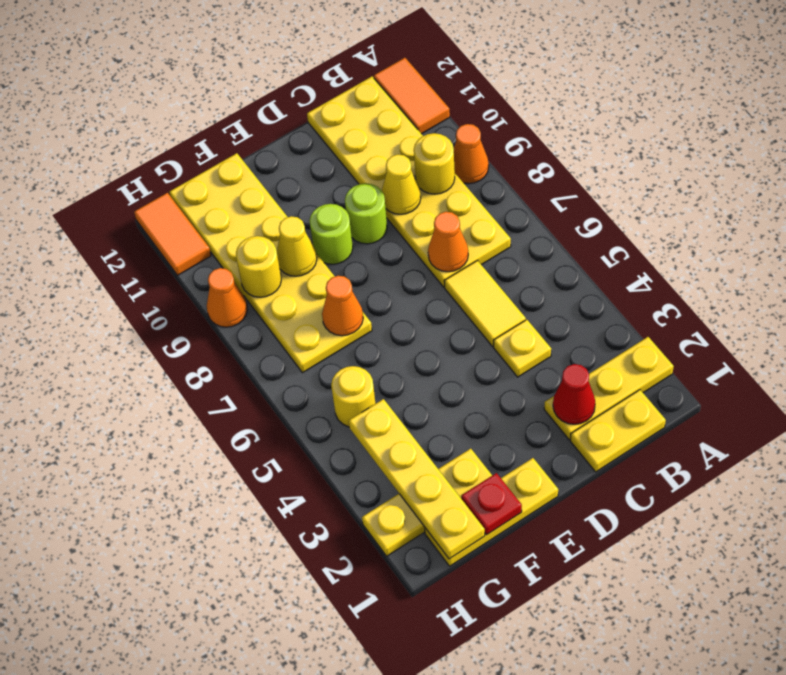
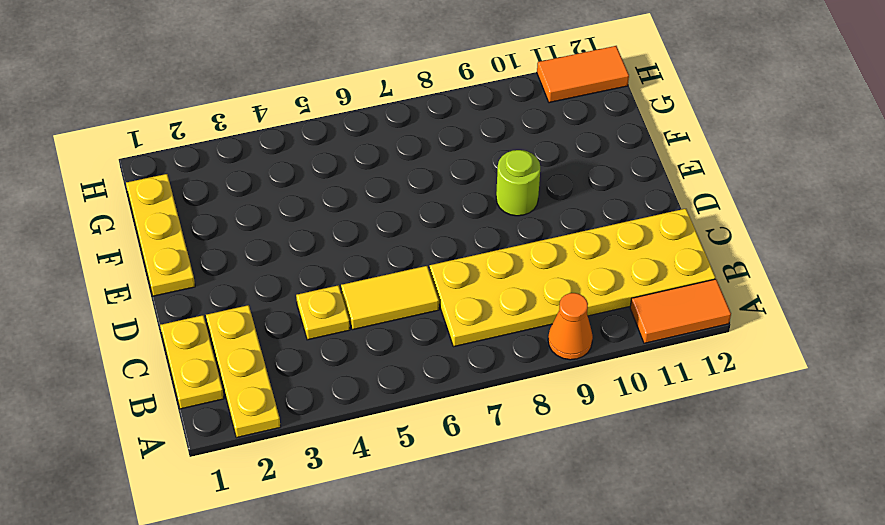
none -> lime round brick D9 level 1
none -> yellow plate F2:H2 level 1
none -> yellow plate F7:G12 level 1

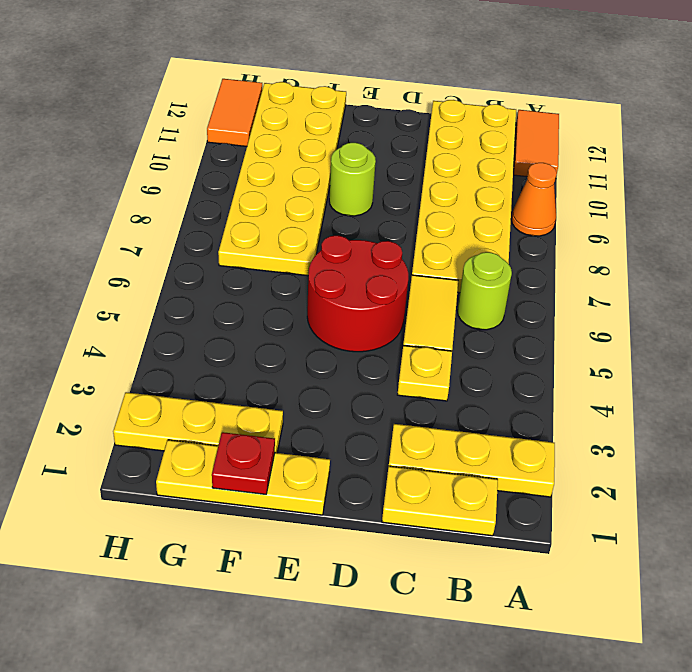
lime round brick B6 level 1 -> lime round brick D9 level 1
red round brick D5:E6 level 1 -> none
none -> yellow round brick G5 level 1
none -> orange cone H9 level 1
none -> yellow round brick B9 level 2

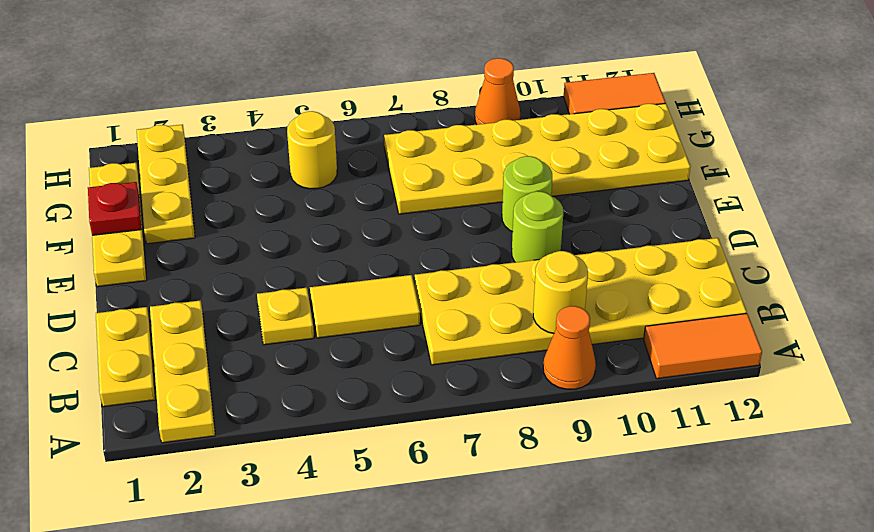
none -> red cone C2 level 2
none -> orange cone C7 level 2
none -> yellow cone C9 level 2

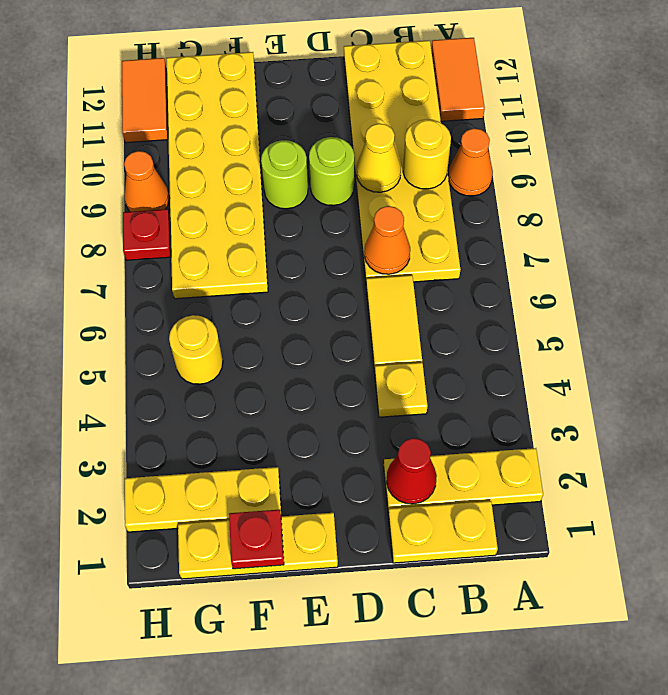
red plate H8 level 1 -> none
none -> orange cone F7 level 2
none -> yellow cone F9 level 2
none -> yellow plate G1:G4 level 2

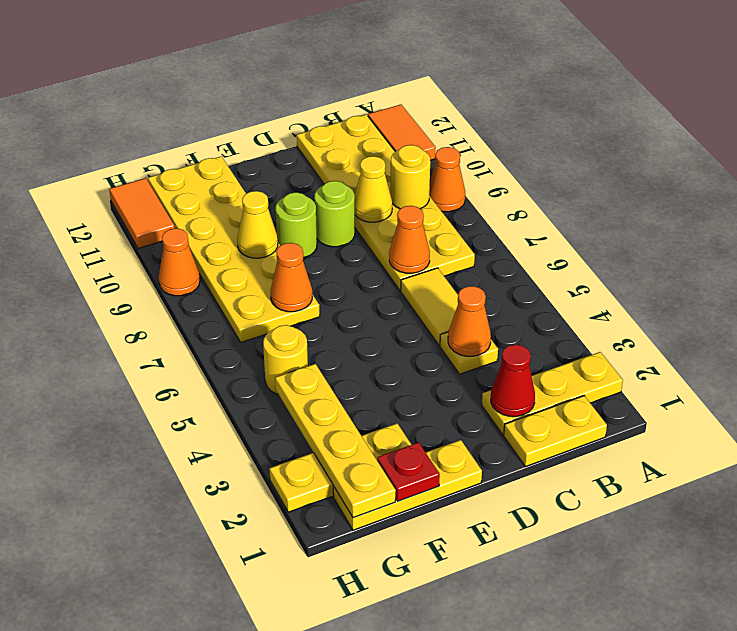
orange cone C4 level 2 -> none
none -> yellow round brick G9 level 2

